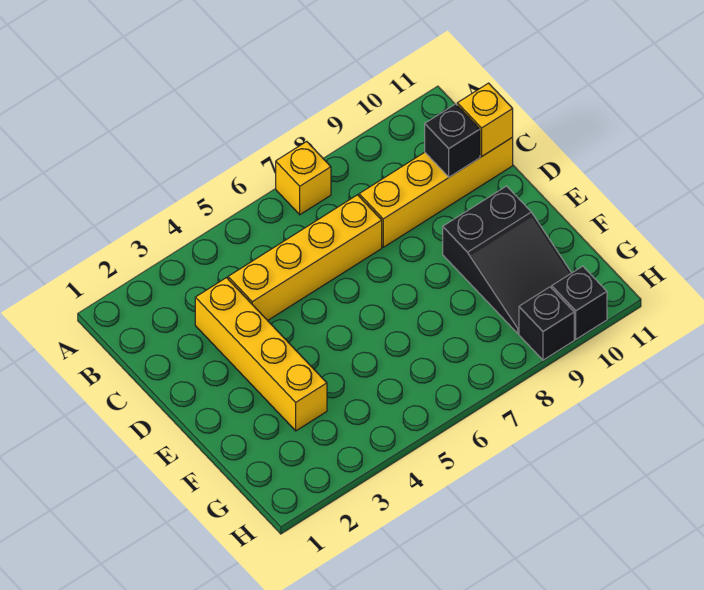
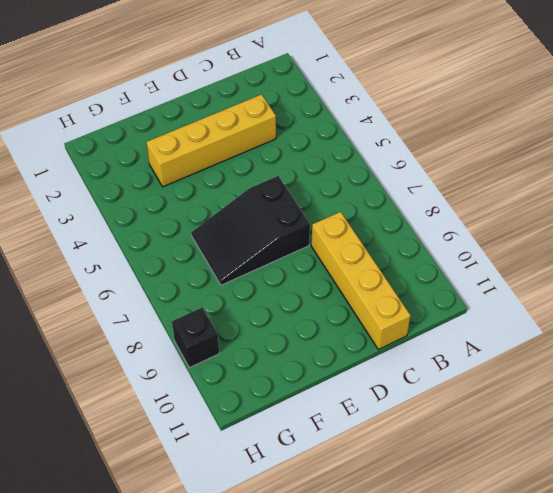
black slope D6:F7 level 1 top D -> black slope E9:G10 level 1 top E
none -> yellow brick A7 level 1
none -> yellow brick C4:C7 level 1

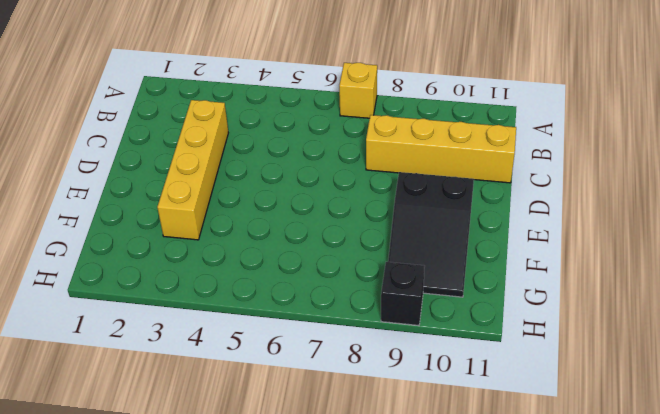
none -> yellow brick C4:C7 level 1
none -> black brick H10 level 1

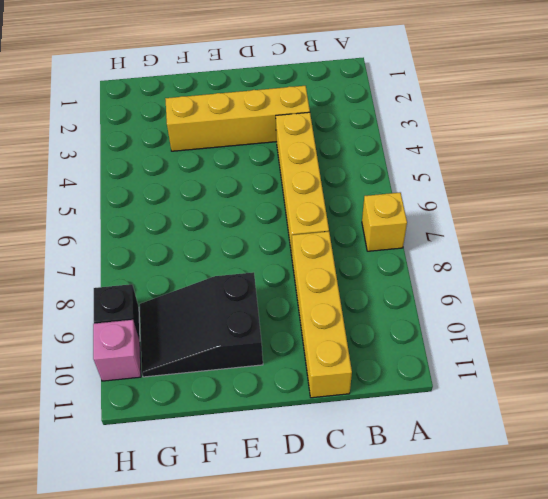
pink brick H10 level 1 -> black brick H10 level 1
none -> black brick C10 level 2
none -> yellow brick C11 level 2

